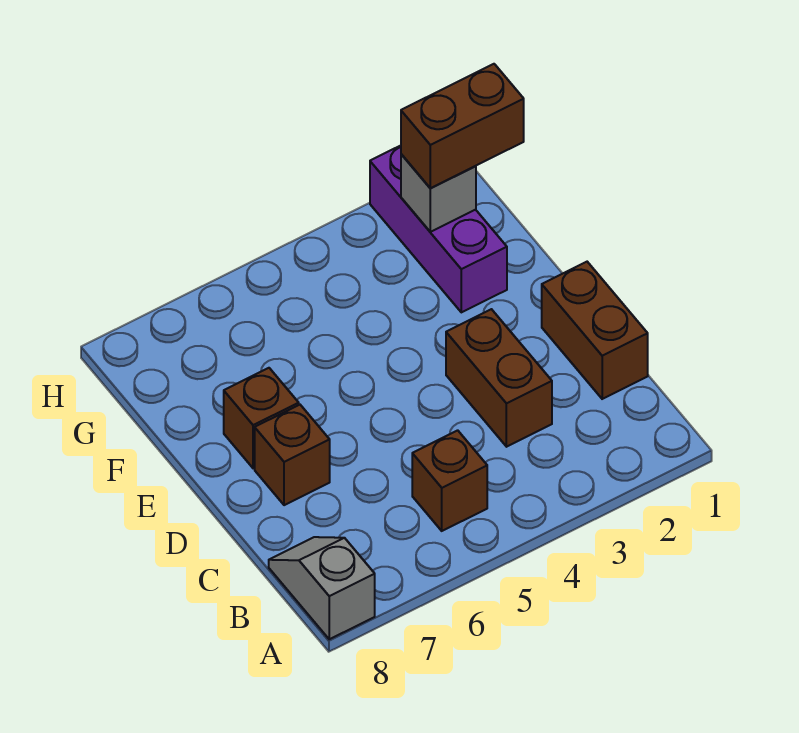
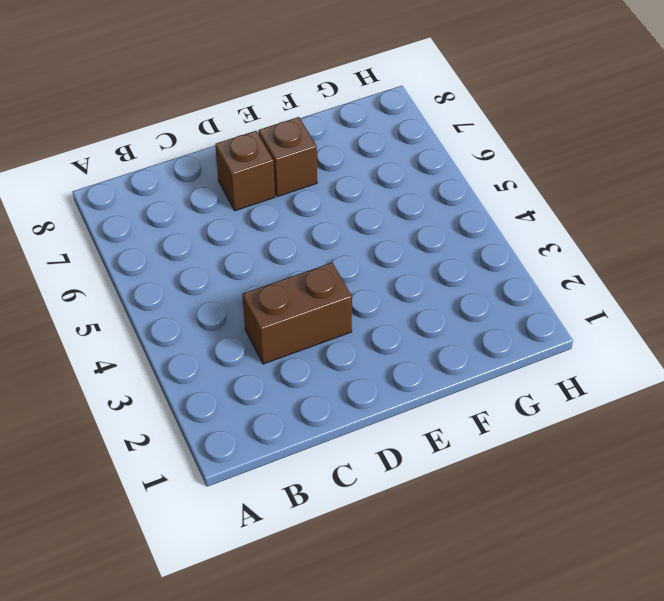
none -> grey slope A8:B8 level 1 top A
none -> brown brick B5 level 1

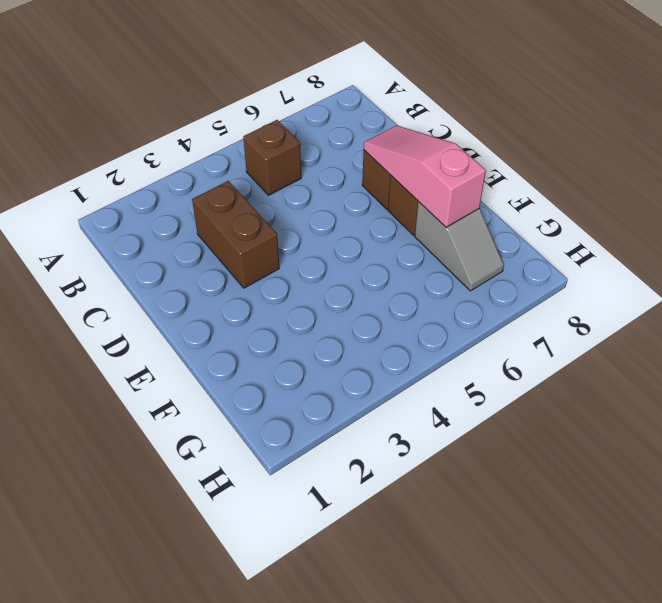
pink slope D7:F7 level 2 top F -> none
grey slope F7:G7 level 1 top F -> grey slope A8:B8 level 1 top A
none -> brown brick C1:D1 level 1
none -> purple brick F2:H2 level 1

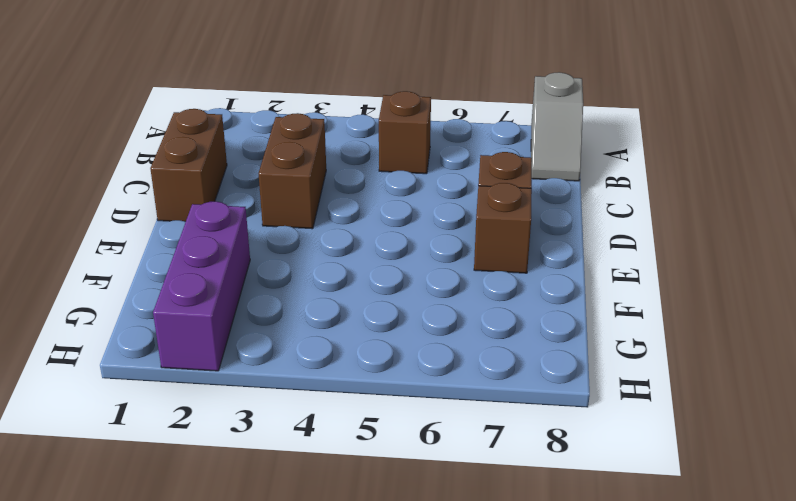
none -> grey brick G2 level 2
none -> brown brick G1:G2 level 3

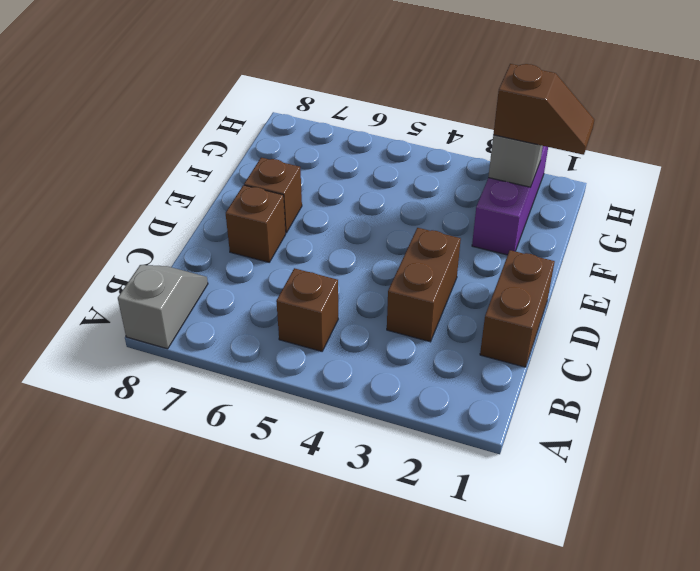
brown slope G1:G2 level 3 top 2 -> brown brick G1:G2 level 3

